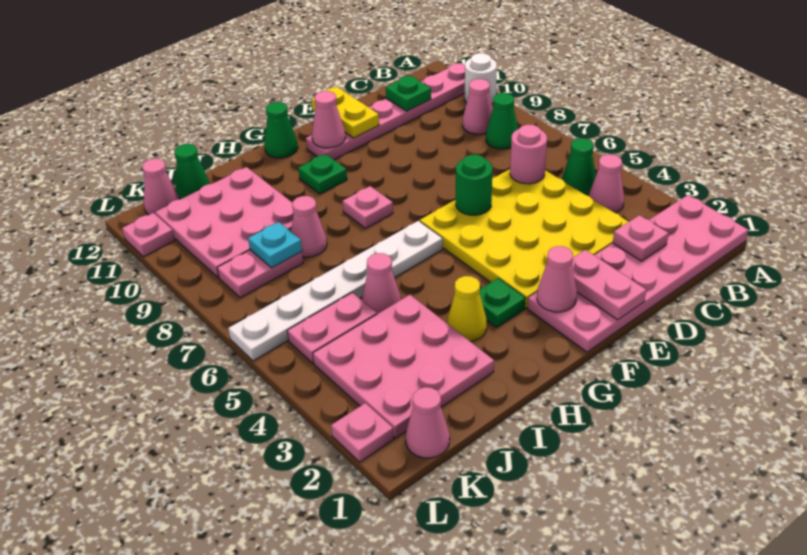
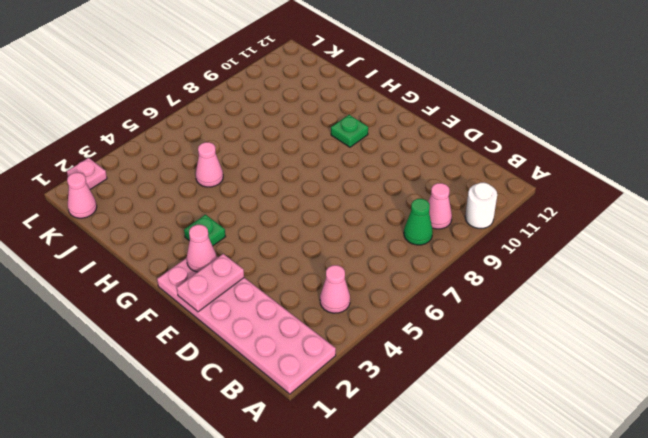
none -> pink plate A11:F11 level 1
none -> green cone B5 level 1
none -> yellow plate C3:F6 level 1
none -> white plate G6:L6 level 1

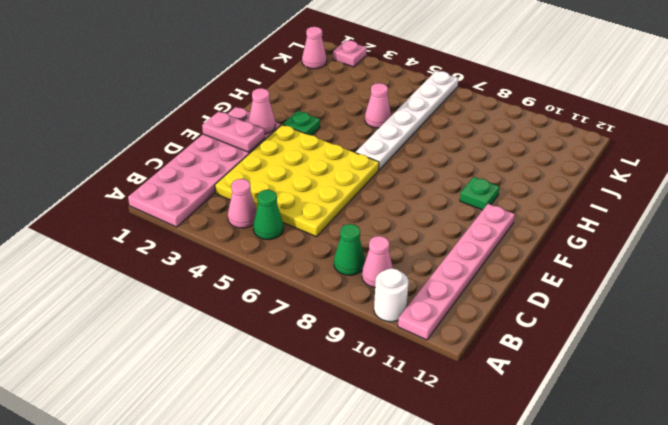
none -> pink plate G8 level 1
none -> green cone G12 level 1
none -> yellow cone H3 level 1
none -> pink plate I2:K4 level 1

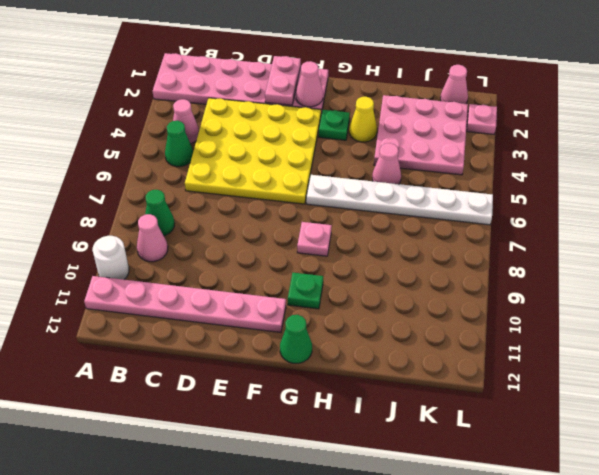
none -> pink cone I8 level 1
none -> pink plate I9:K11 level 1
none -> pink plate J5:K5 level 1
none -> pink plate J8:K8 level 1

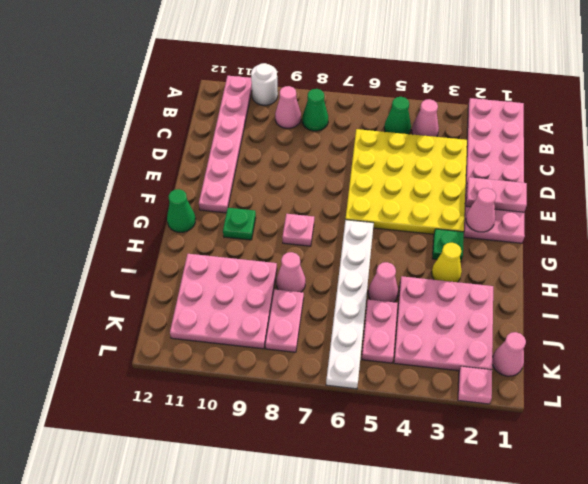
none -> green cone J12 level 1
none -> pink cone K12 level 1
none -> pink plate L11 level 1
none -> pink plate C2 level 2

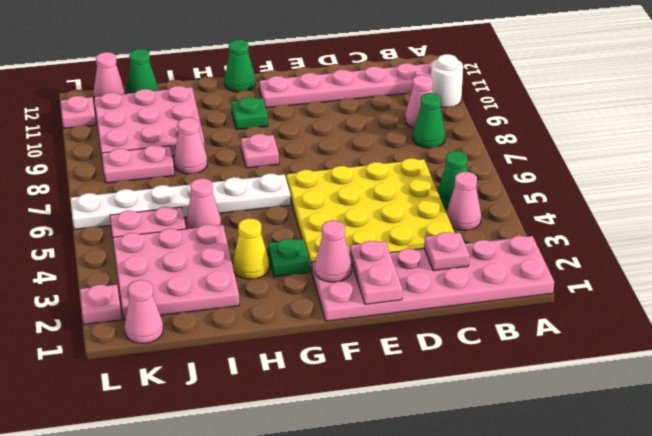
none -> pink round brick C6 level 2
none -> green plate C11 level 2
none -> green round brick E6 level 2
none -> yellow plate E11:E12 level 2

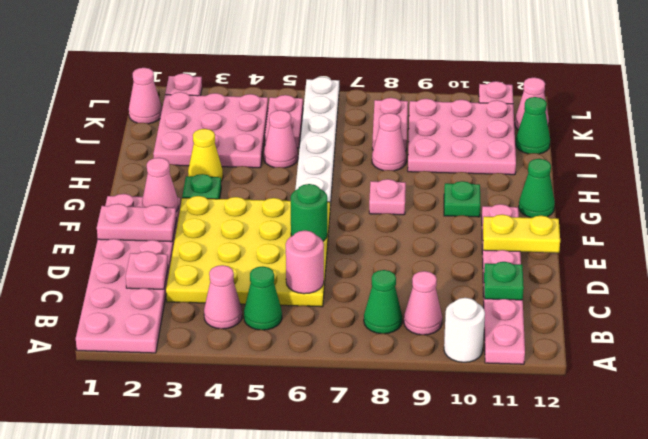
none -> pink cone F11 level 2
none -> cyan plate J8 level 2

